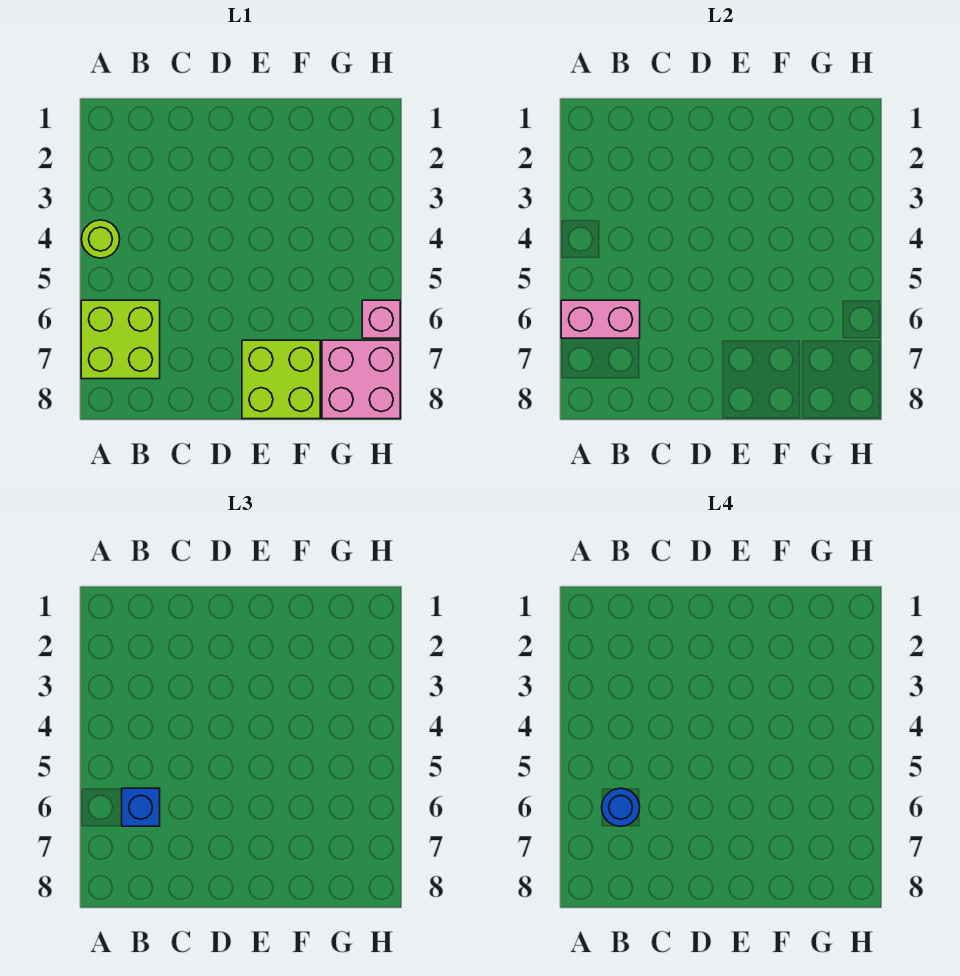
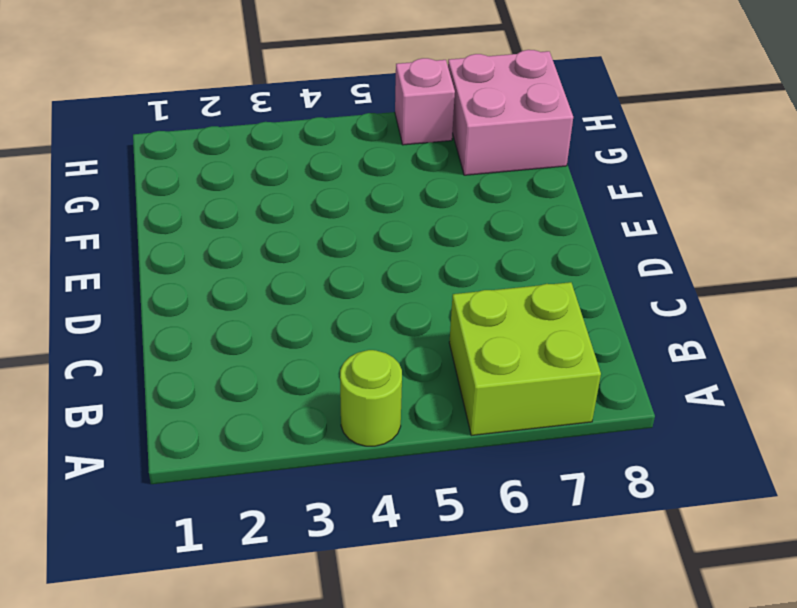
none -> lime brick E7:F8 level 1
none -> pink brick A6:B6 level 2

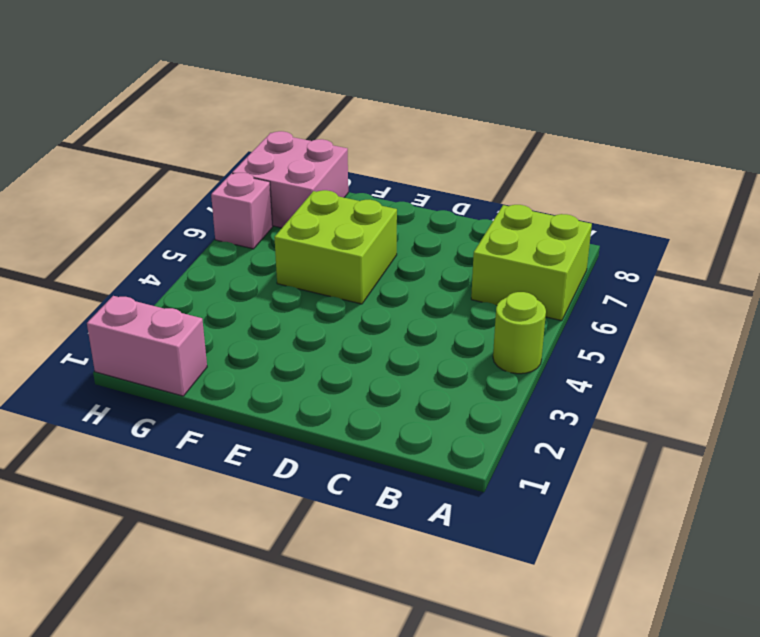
lime brick E5:F6 level 1 -> lime brick E7:F8 level 1
pink brick G1:H1 level 1 -> pink brick A6:B6 level 2
none -> blue brick B6 level 3
none -> blue round brick B6 level 4

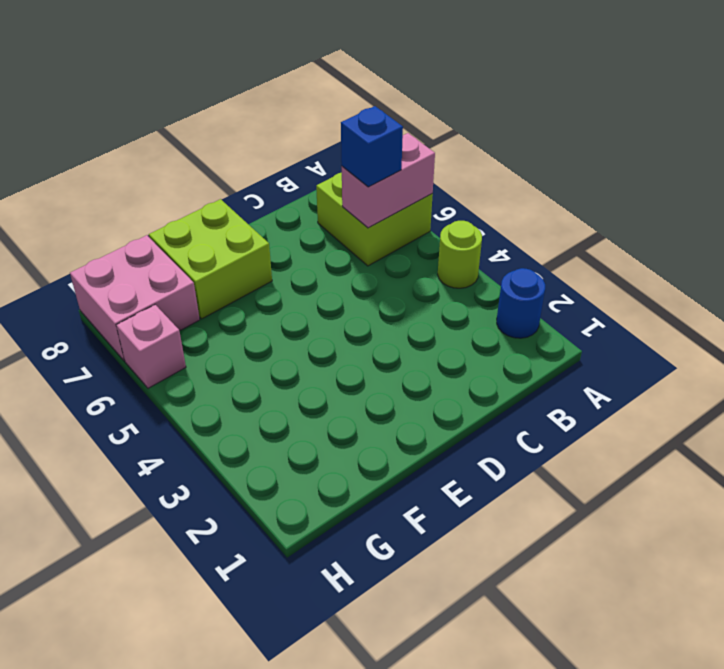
blue round brick A2 level 1 -> blue round brick B6 level 4

